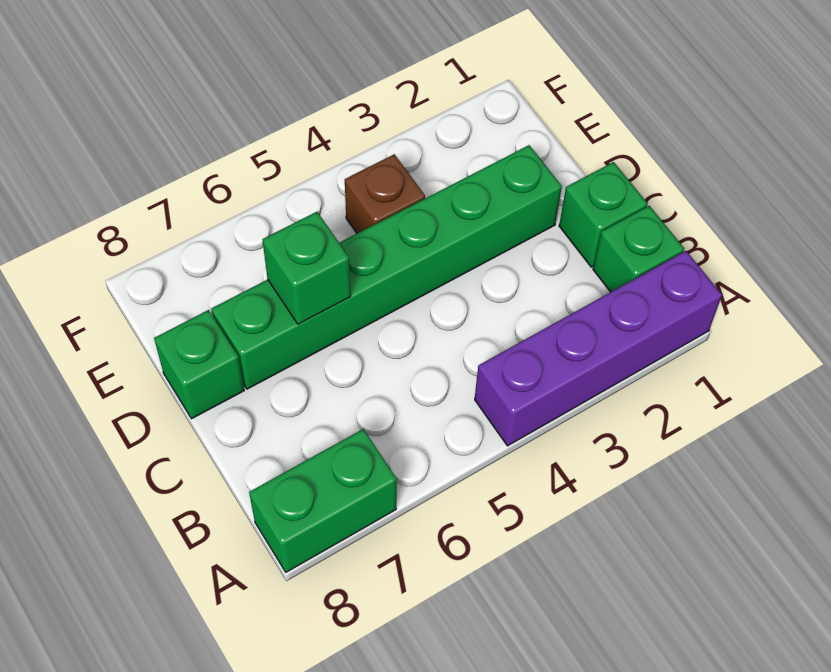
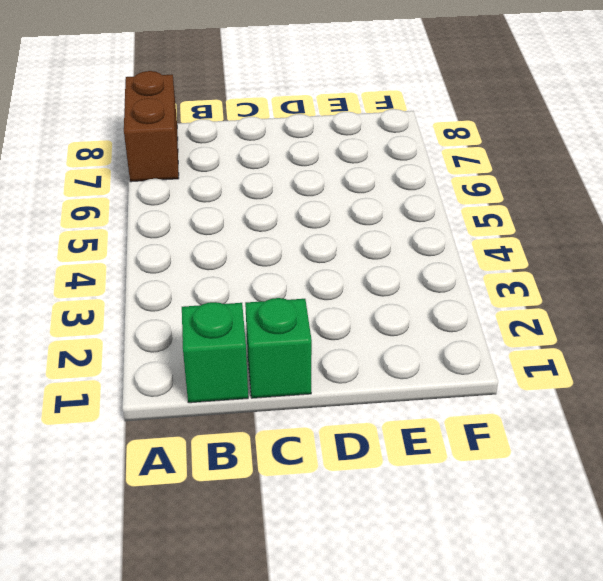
brown brick A7:A8 level 1 -> green brick A7:A8 level 1
none -> purple brick A1:A4 level 1
none -> green brick D2:D7 level 1

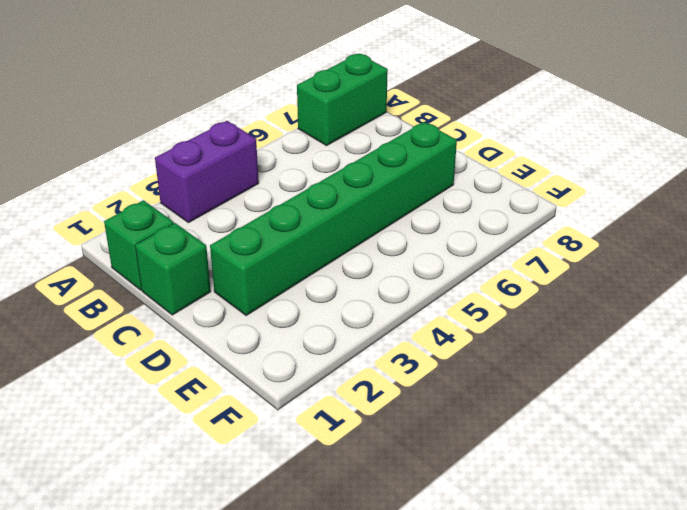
purple brick A3:A4 level 1 -> purple brick A1:A4 level 1
none -> green brick D8 level 1
none -> brown brick E4 level 1

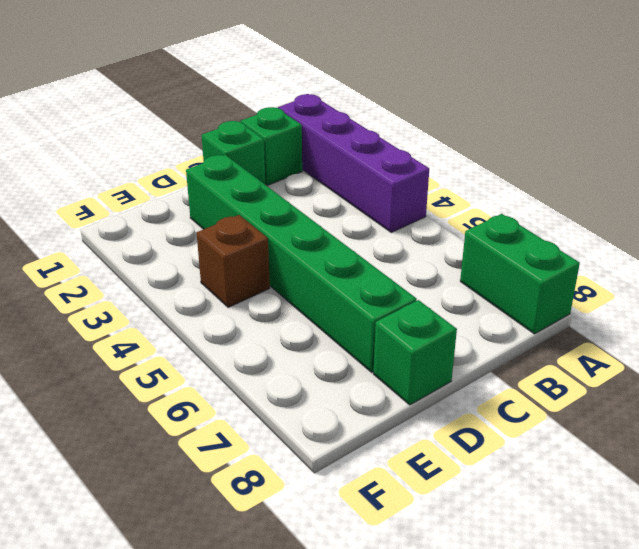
none -> green brick D6 level 2

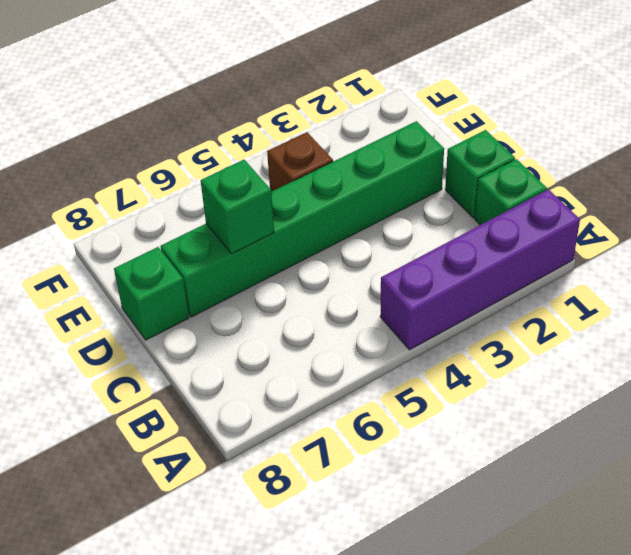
none -> green brick A7:A8 level 1

